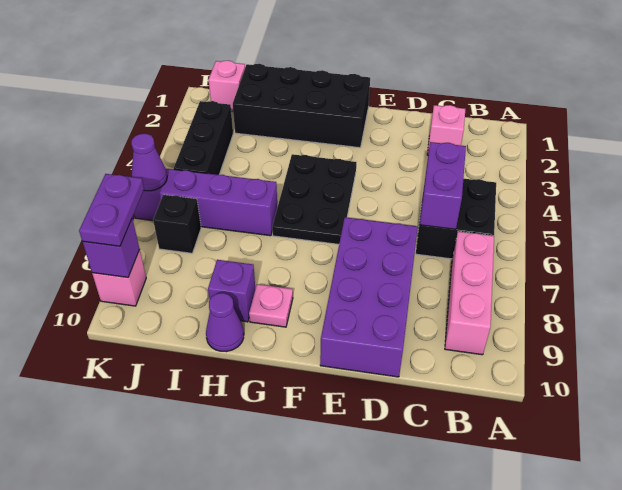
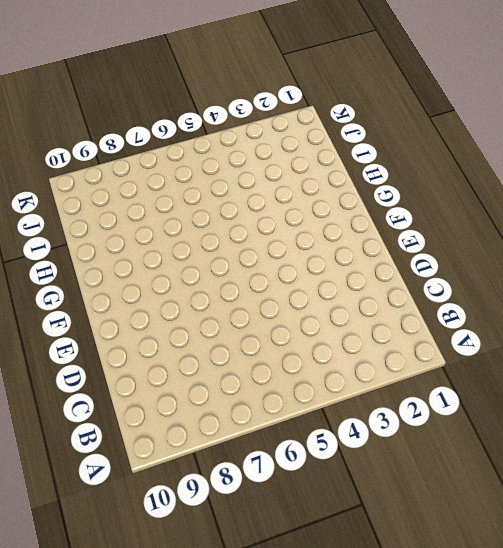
none -> black brick B5:C6 level 1
none -> pink brick B7:B9 level 1
none -> pink brick C2 level 1

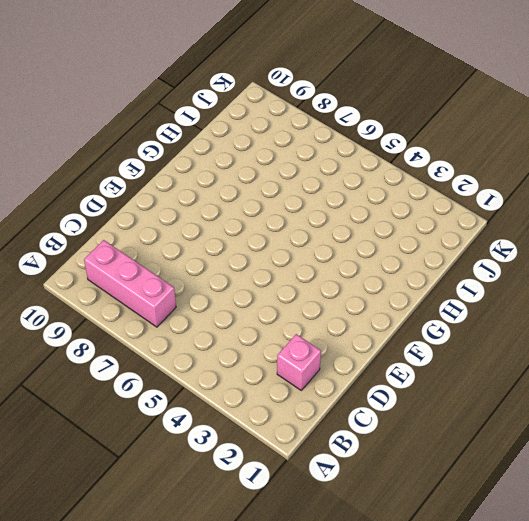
none -> black brick B5:C6 level 1
none -> purple brick D7:E10 level 1
none -> black brick F1:I2 level 1

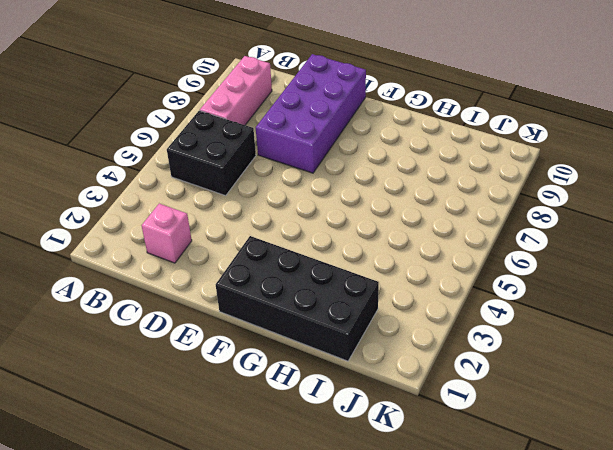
none -> black plate F4:G6 level 1
none -> pink plate G9 level 1
none -> purple brick H6:K6 level 1

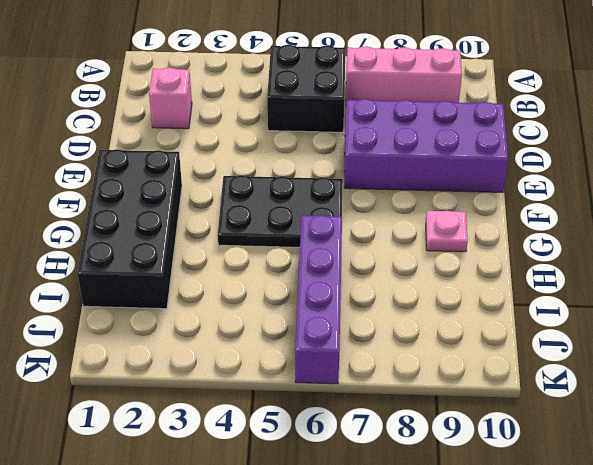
none -> purple brick H9 level 1
none -> purple cone H10 level 1
none -> pink brick J1 level 1

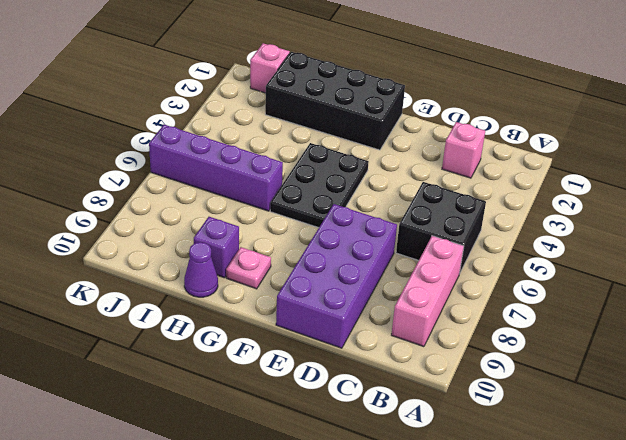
none -> black brick J3:J5 level 1
none -> black brick J7 level 1
none -> pink brick K9 level 1

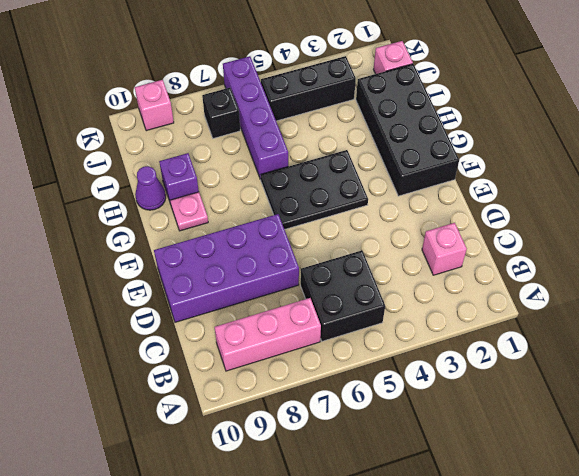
none -> purple brick C5:C6 level 2
none -> purple cone K6 level 2
none -> purple brick K9 level 2

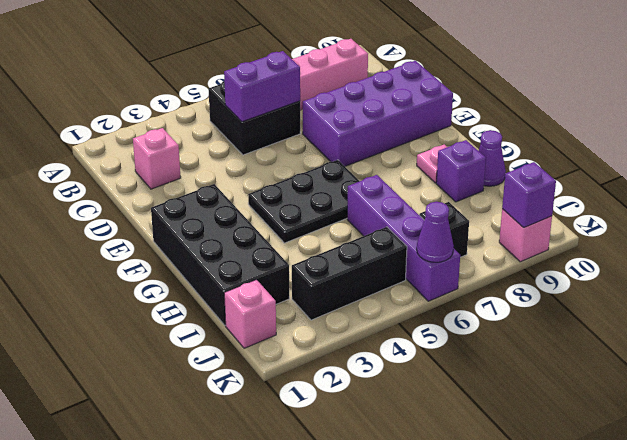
none -> purple plate K8:K9 level 3

